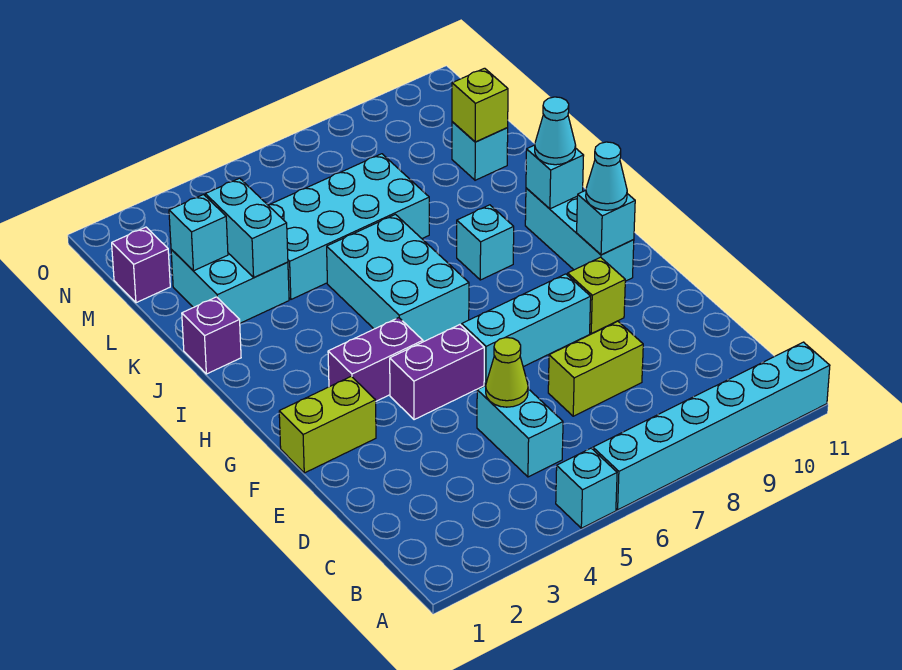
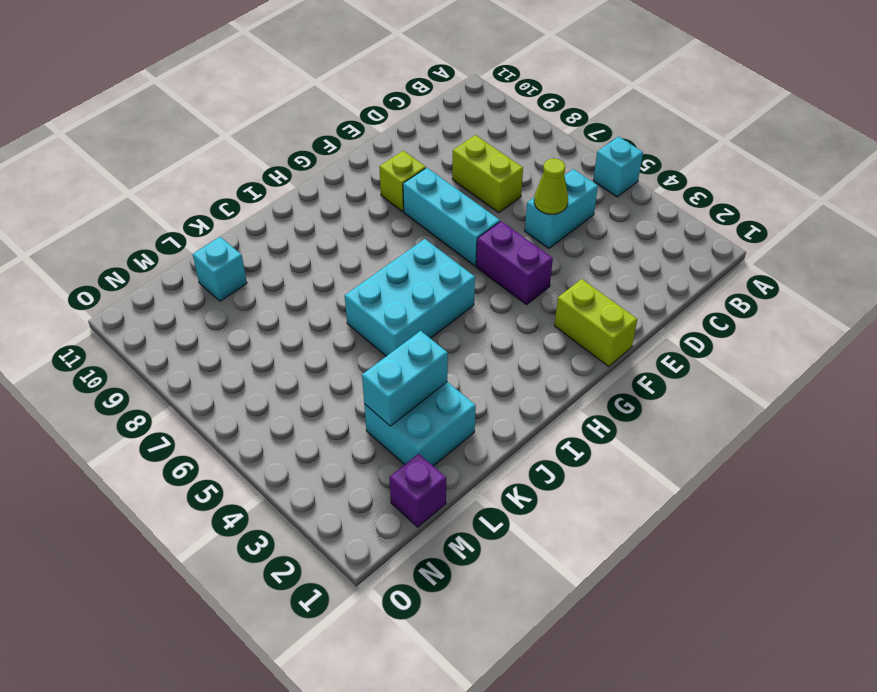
none -> cyan brick A6:A11 level 1
none -> purple brick G3:G4 level 1
none -> cyan brick G10:I10 level 1

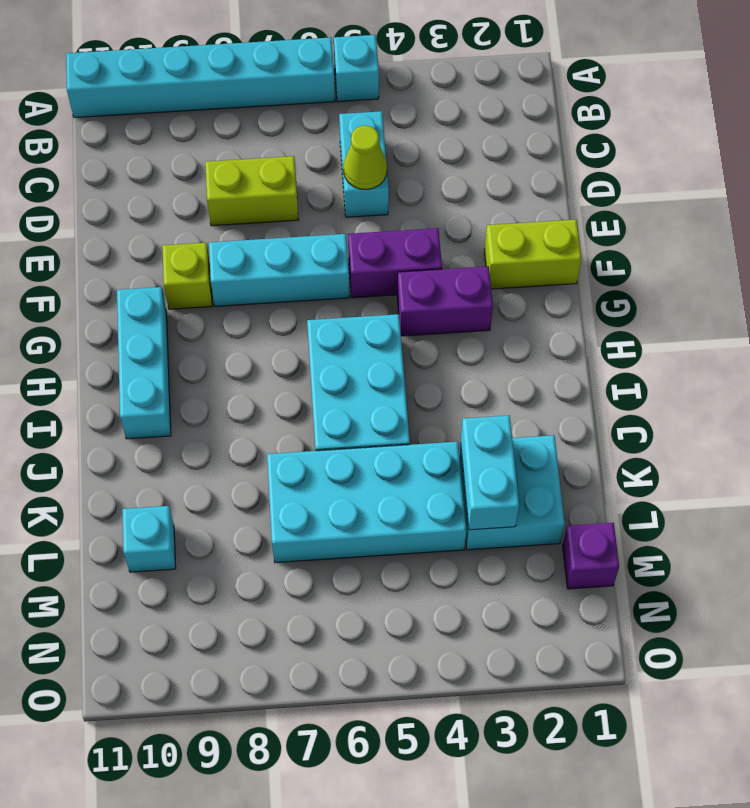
none -> cyan brick I8 level 1
none -> purple brick J1 level 1
none -> cyan brick G10 level 2

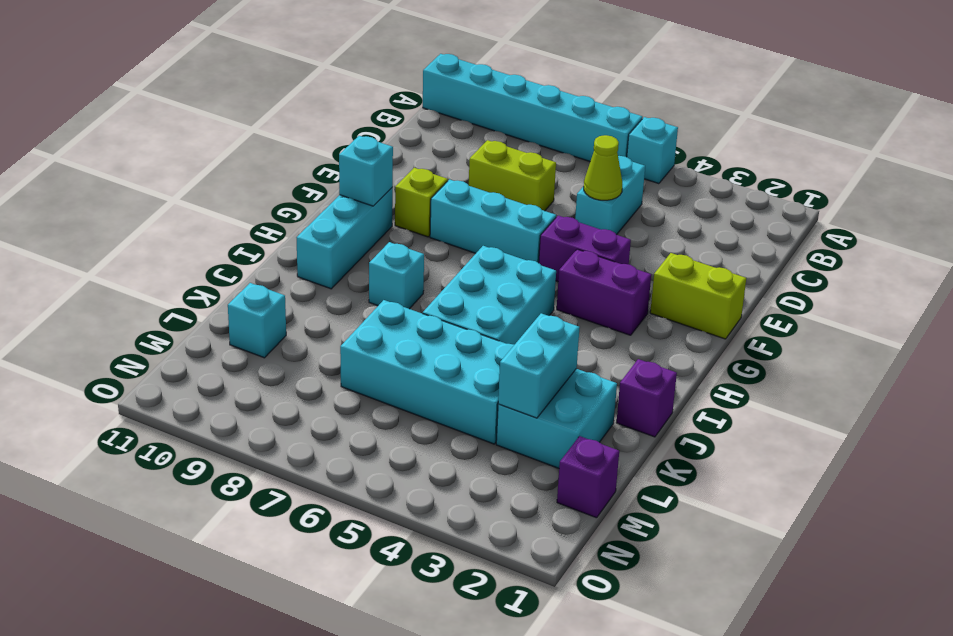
none -> cyan brick I10 level 2
none -> cyan brick L2 level 2
none -> lime brick L10 level 2

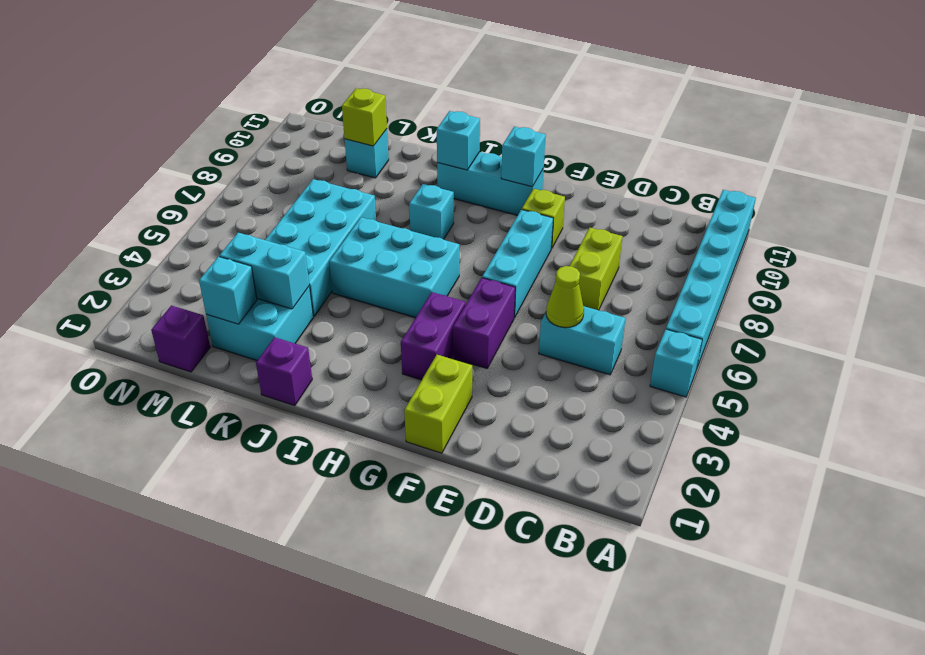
none -> cyan cone G10 level 3
none -> cyan cone I10 level 3

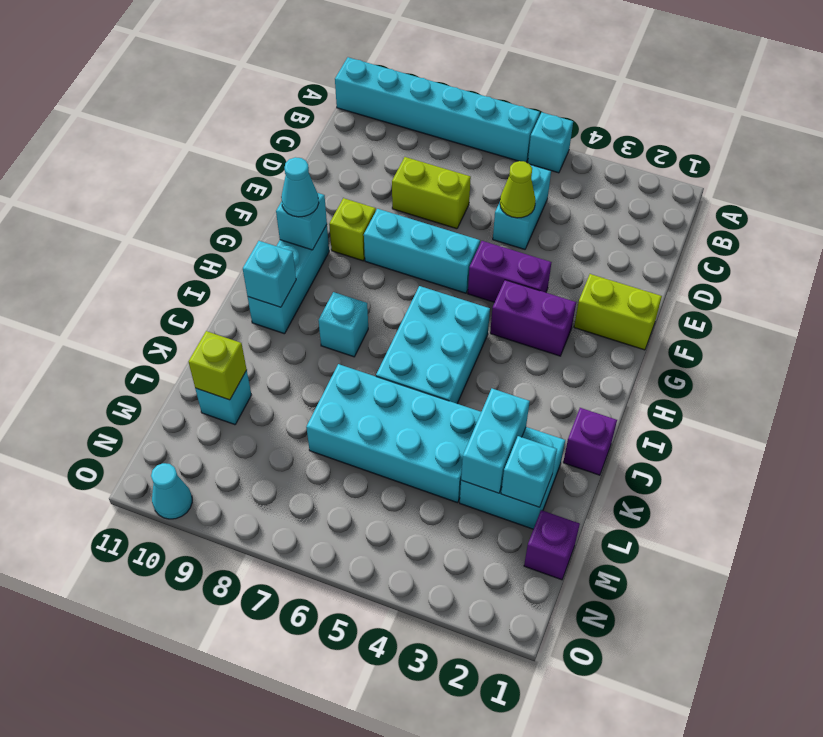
cyan cone O10 level 1 -> cyan cone I10 level 3

